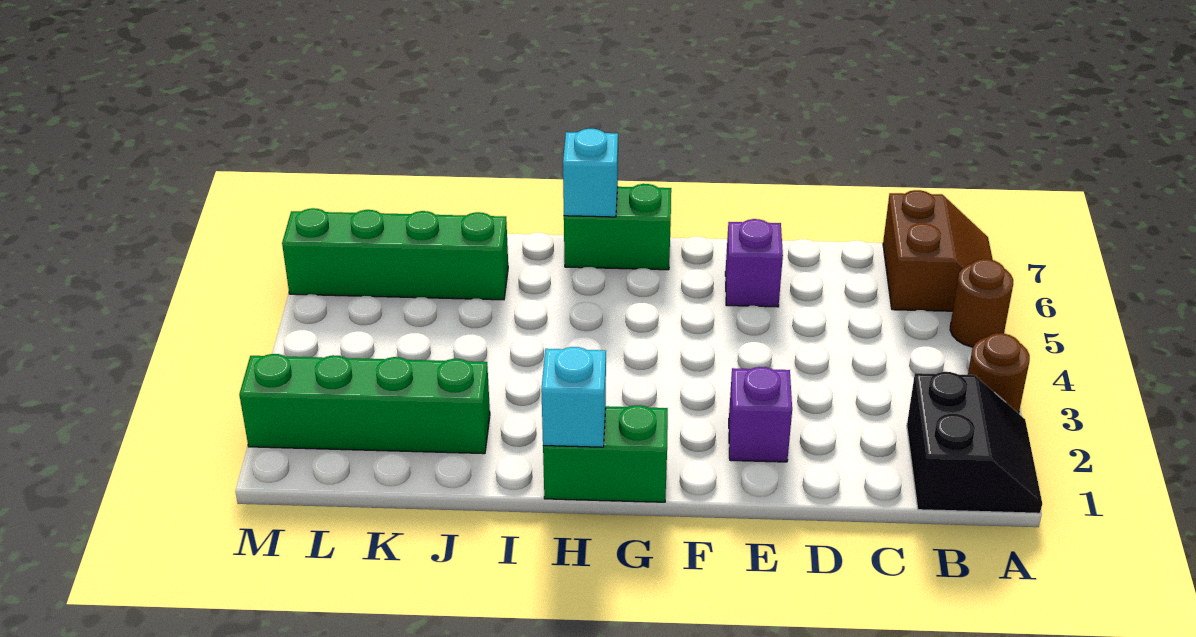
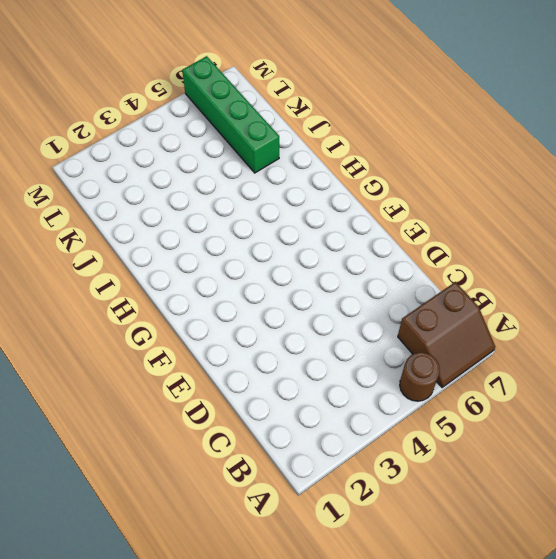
none -> black slope A1:B2 level 1 top B
none -> brown round brick A3 level 1
none -> purple brick E2 level 1

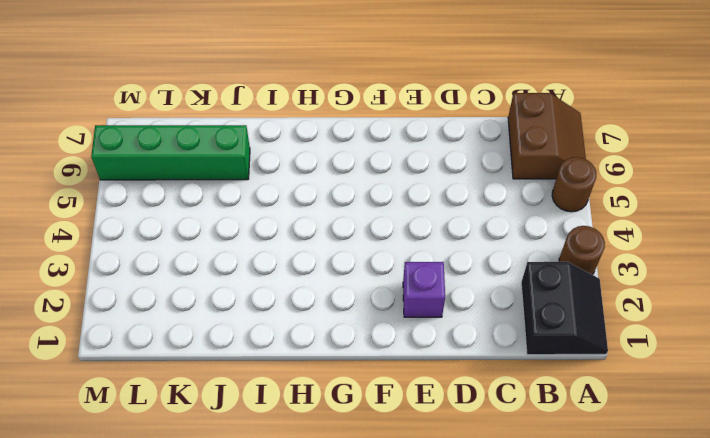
none -> purple brick E6 level 1
none -> green brick G1:H1 level 1
none -> green brick G7:H7 level 1

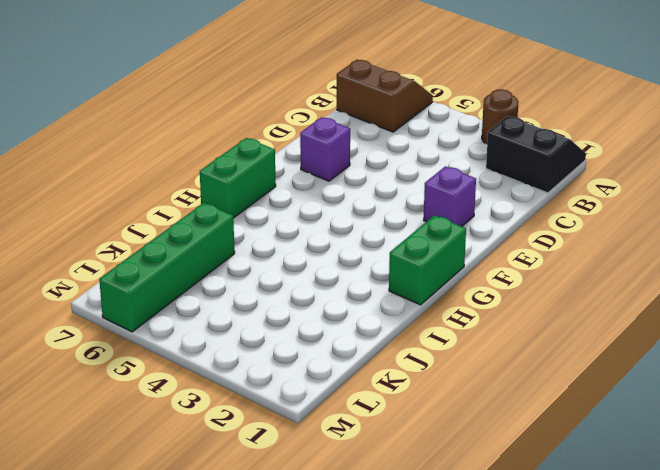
none -> brown round brick A5 level 1
none -> green brick J2:M2 level 1
none -> cyan brick H1 level 2

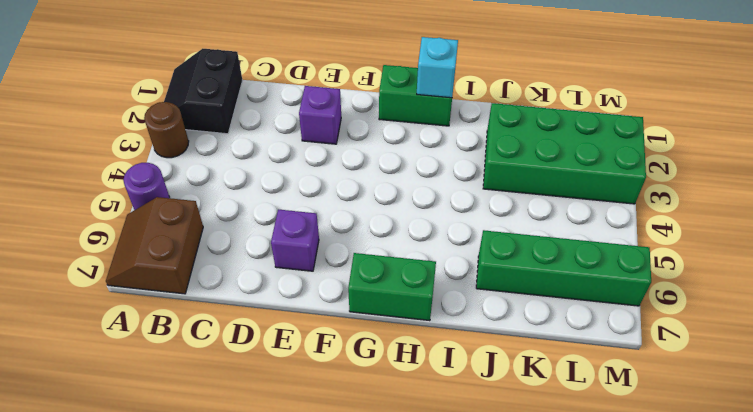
purple round brick A5 level 1 -> brown round brick A5 level 1
green brick J2:M3 level 1 -> green brick J2:M2 level 1
none -> cyan brick H7 level 2

